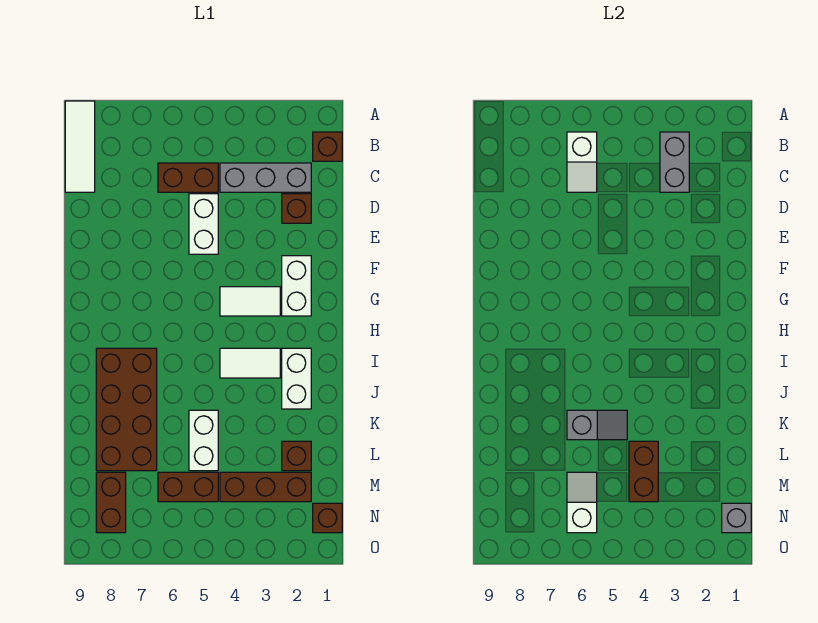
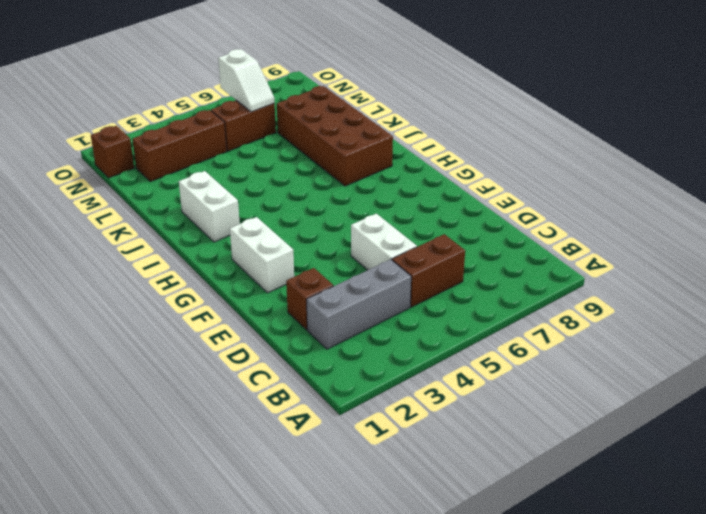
none -> white tile A9:C9 level 1
none -> brown brick B1 level 1
none -> white tile G3:G4 level 1

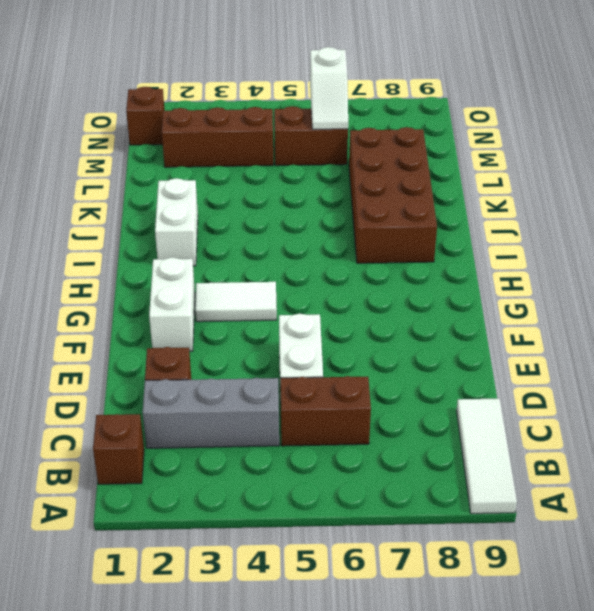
none -> white tile I3:I4 level 1
none -> white brick K5:L5 level 1
none -> brown brick L2 level 1

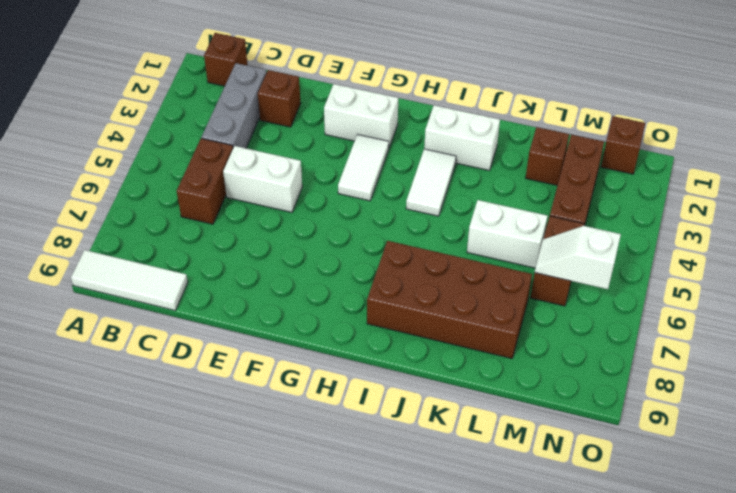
none -> brown brick M8:N8 level 1
none -> grey brick B3:C3 level 2
none -> white slope B6:C6 level 2 top B

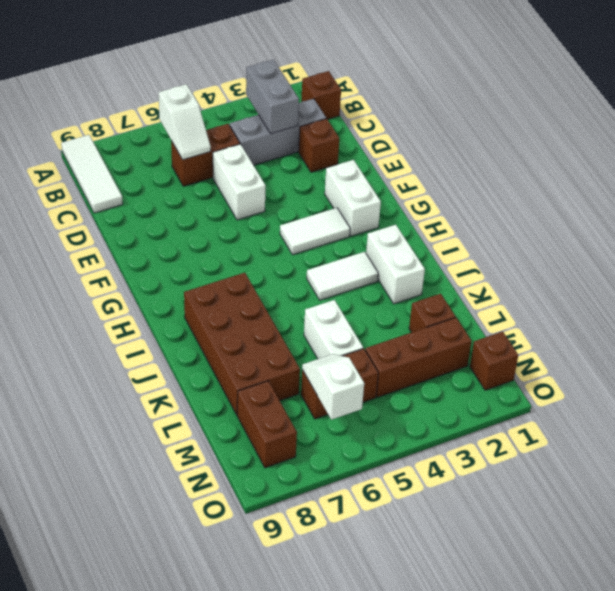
none -> grey slope K5:K6 level 2 top 6
none -> brown brick L4:M4 level 2
none -> grey brick N1 level 2

